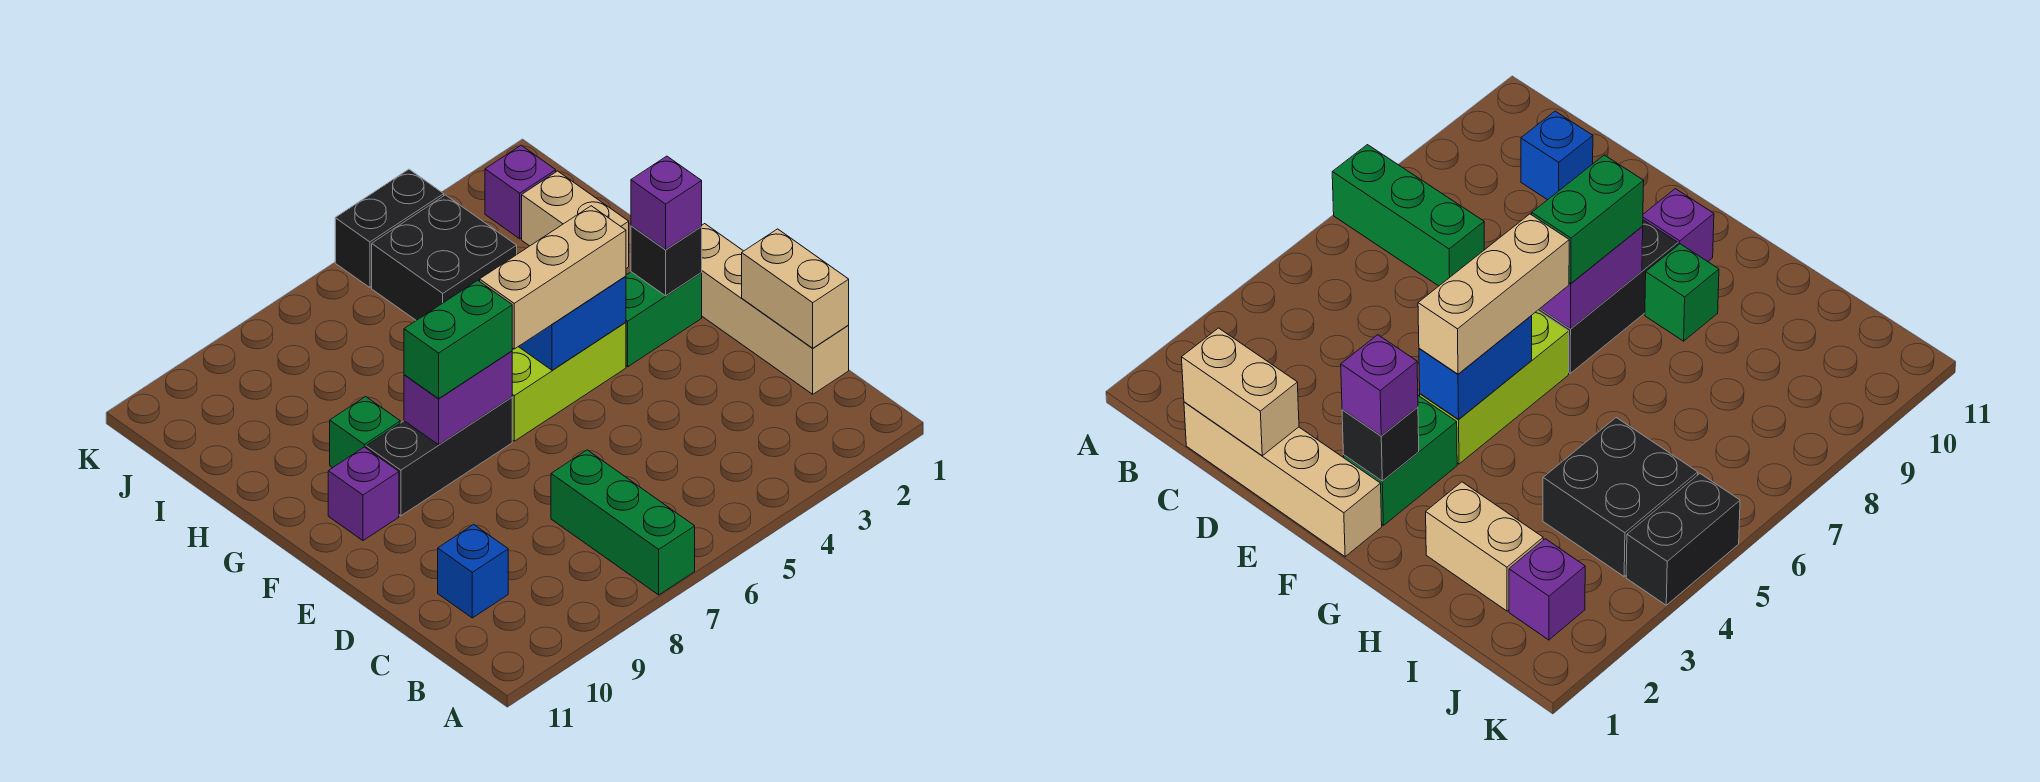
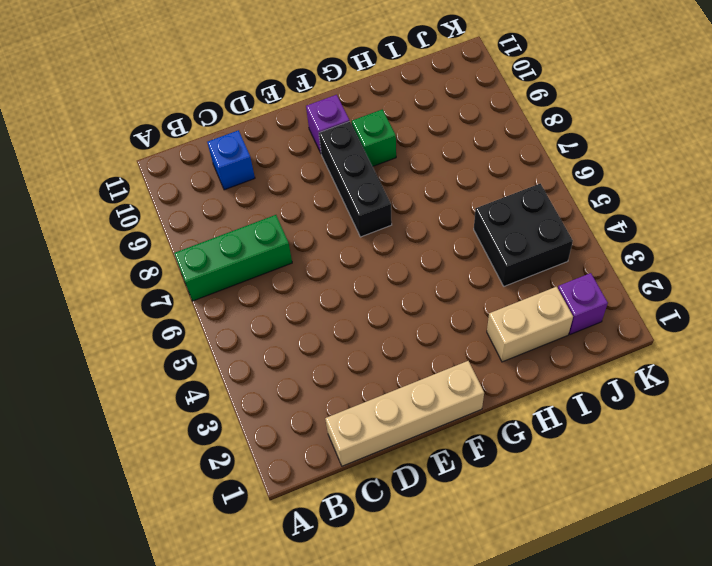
none -> green brick F2:F3 level 1
none -> lime brick F4:F6 level 1
none -> black brick K4:K5 level 1

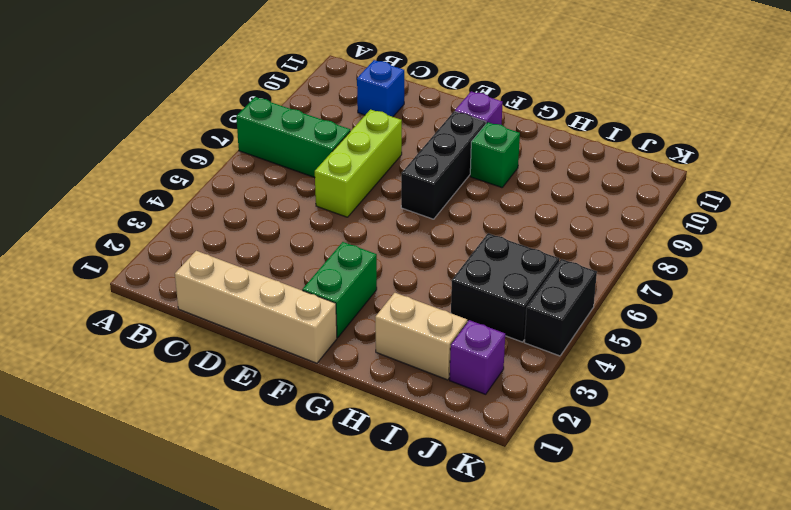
lime brick D6:D8 level 1 -> lime brick F4:F6 level 1
none -> tan brick C1:D1 level 2
none -> black brick F2 level 2
none -> blue brick F4:F5 level 2

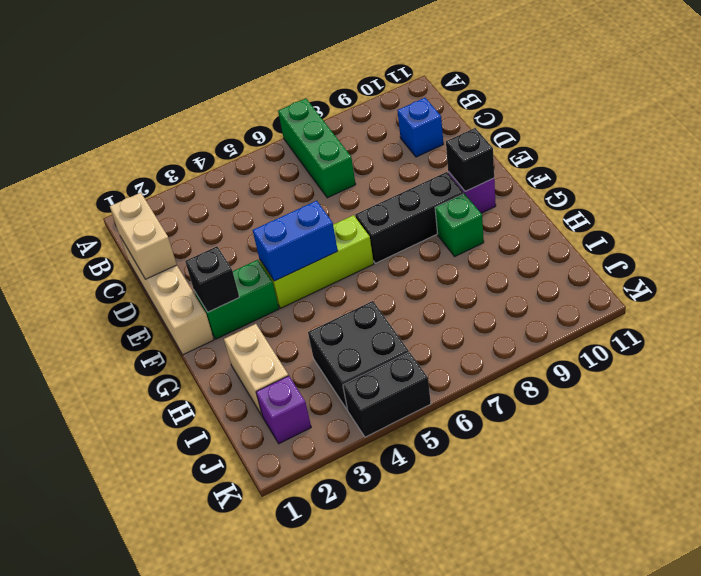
black brick F10 level 2 -> none
none -> purple brick F7:F8 level 2
none -> purple brick F2 level 3
none -> tan brick F4:F6 level 3

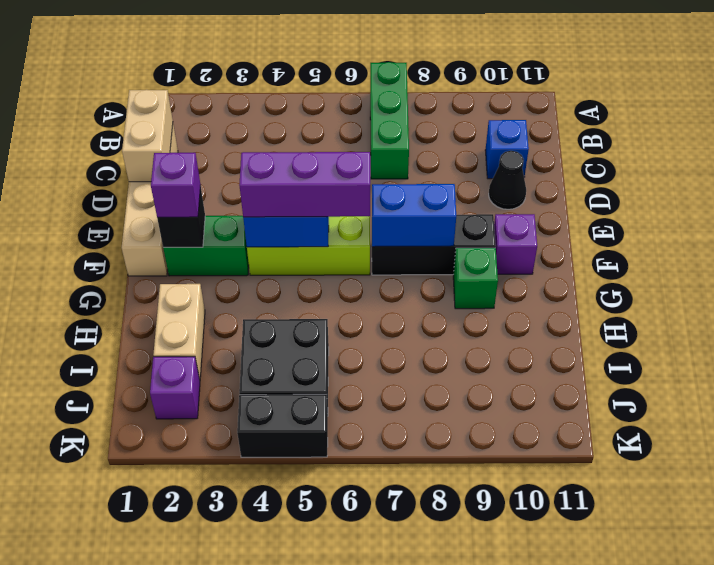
black cone D10 level 1 -> none
purple brick F4:F6 level 3 -> tan brick F4:F6 level 3
blue brick F7:F8 level 2 -> purple brick F7:F8 level 2
none -> green brick F7:F8 level 3

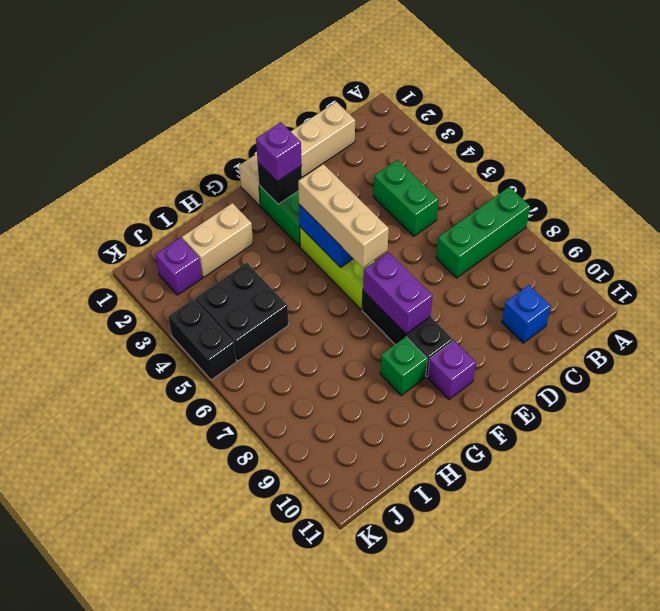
green brick C4:C5 level 1 -> green brick F7:F8 level 3
none -> tan brick C1:D1 level 2

